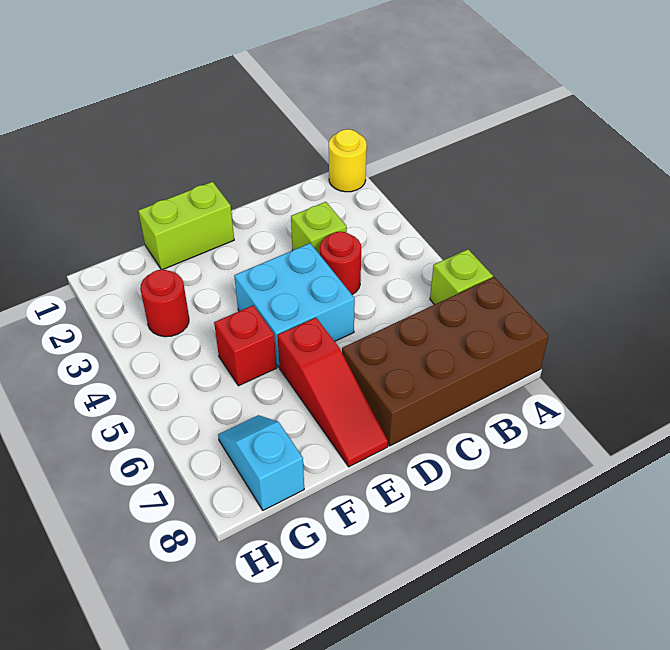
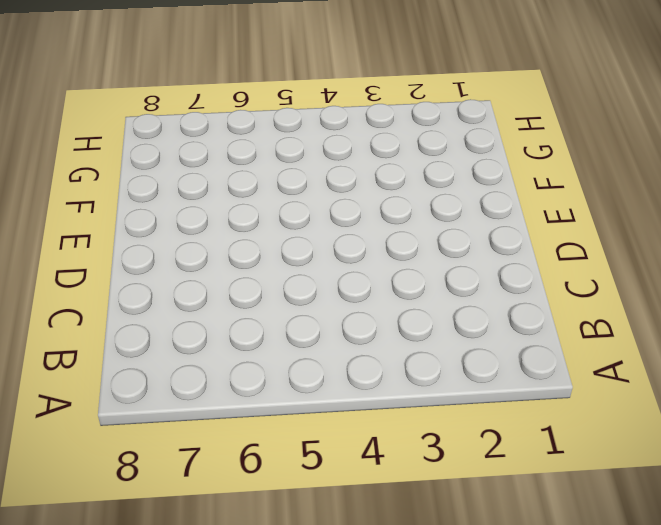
none -> yellow round brick A1 level 1
none -> lime brick A6 level 1

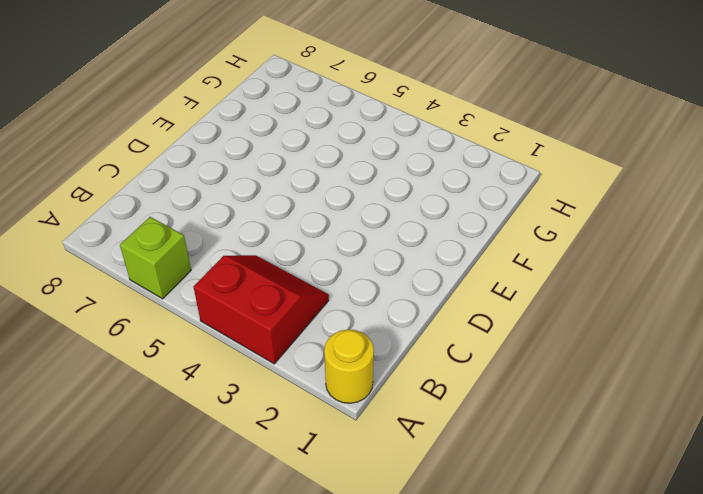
red slope A3:B4 level 1 top A -> none
none -> brown brick A7:D8 level 1
none -> lime brick C3 level 1

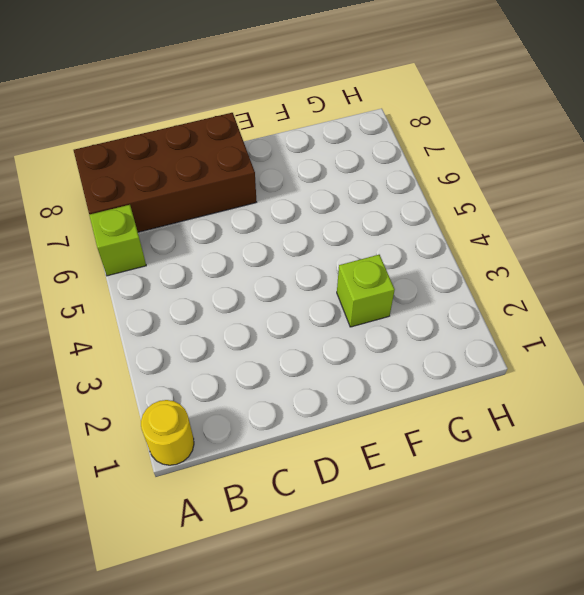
lime brick F3 level 1 -> lime brick C3 level 1
none -> red round brick C4 level 1
none -> cyan brick D4:E5 level 1

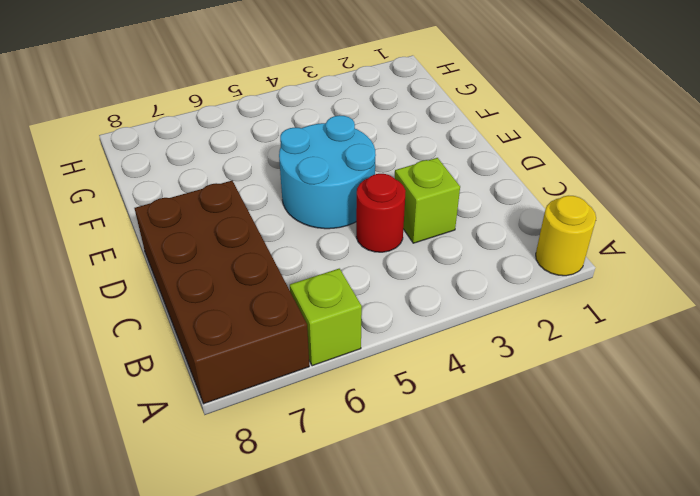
cyan round brick D4:E5 level 1 -> cyan brick D4:E5 level 1
none -> lime brick E1:F1 level 1
none -> red slope E6:E8 level 1 top 6

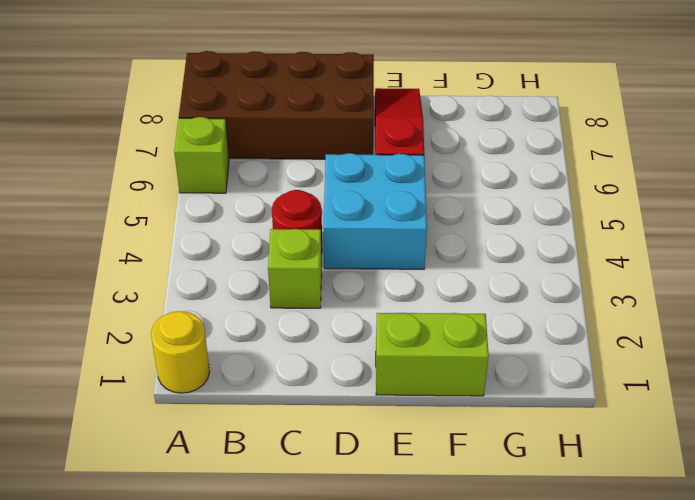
none -> red brick F5 level 1
none -> red round brick G3 level 1

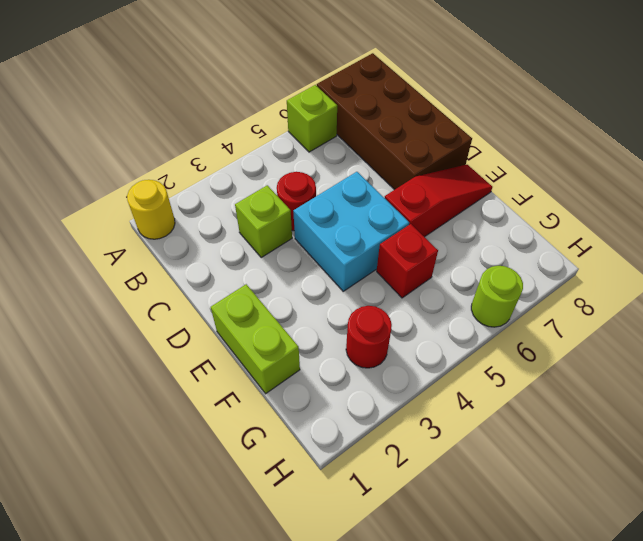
lime round brick H6 level 1 -> none
none -> cyan slope G7:G8 level 1 top 8

